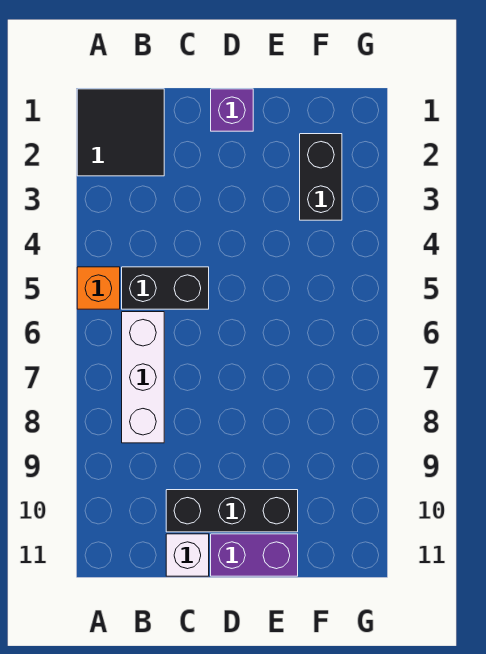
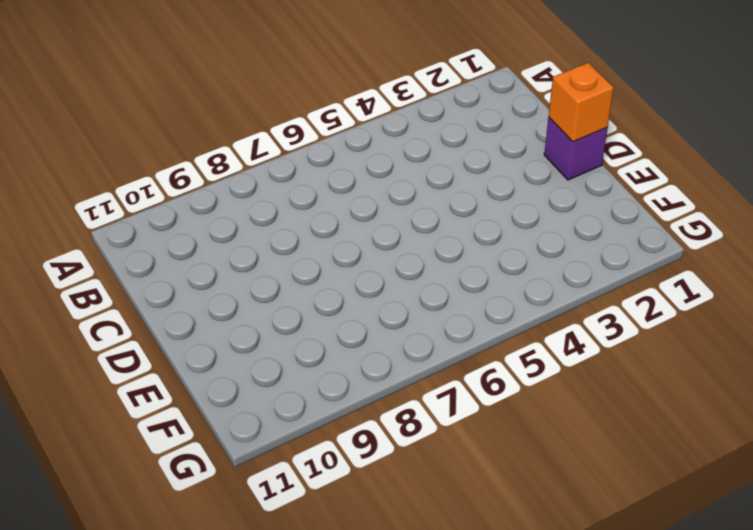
orange brick D1 level 2 -> orange brick A5 level 1
none -> black tile A1:B2 level 1
none -> black brick B5:C5 level 1

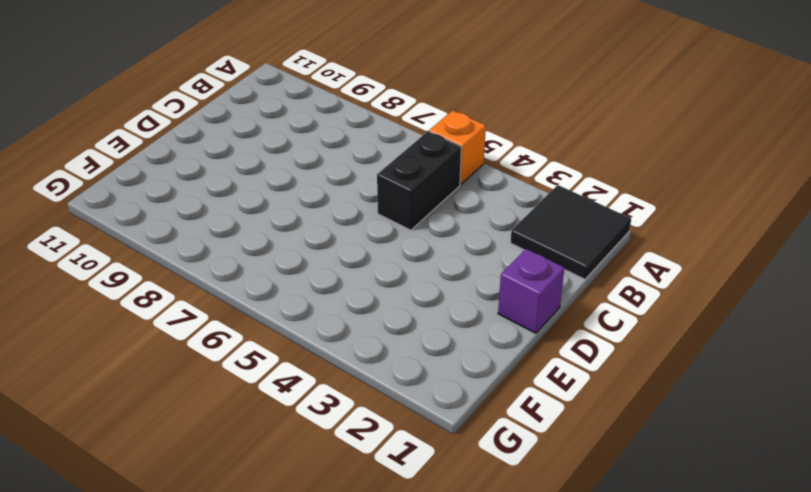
none -> white brick B6:B8 level 1
none -> black brick C10:E10 level 1

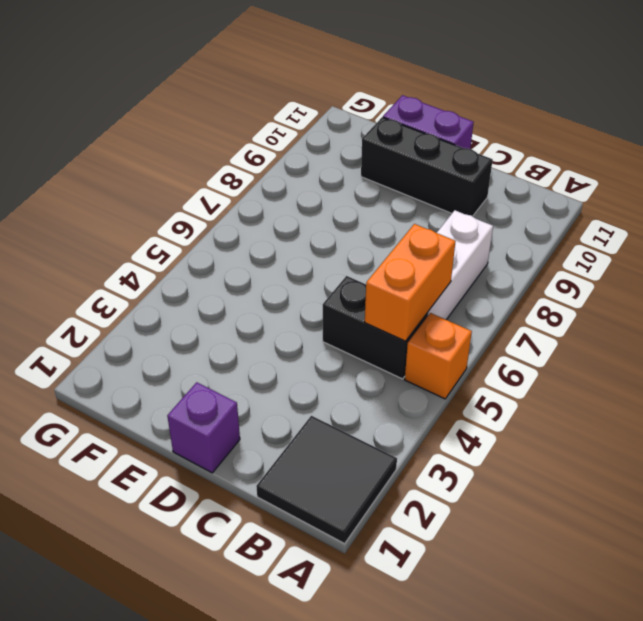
orange brick B5:B6 level 2 -> none
none -> white brick C11 level 1
none -> black brick F2:F3 level 1

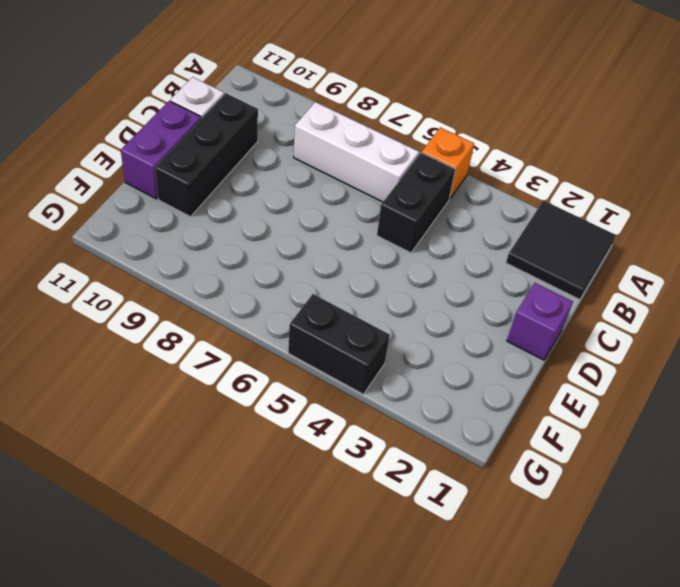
black brick G4:G5 level 1 -> black brick F2:F3 level 1

